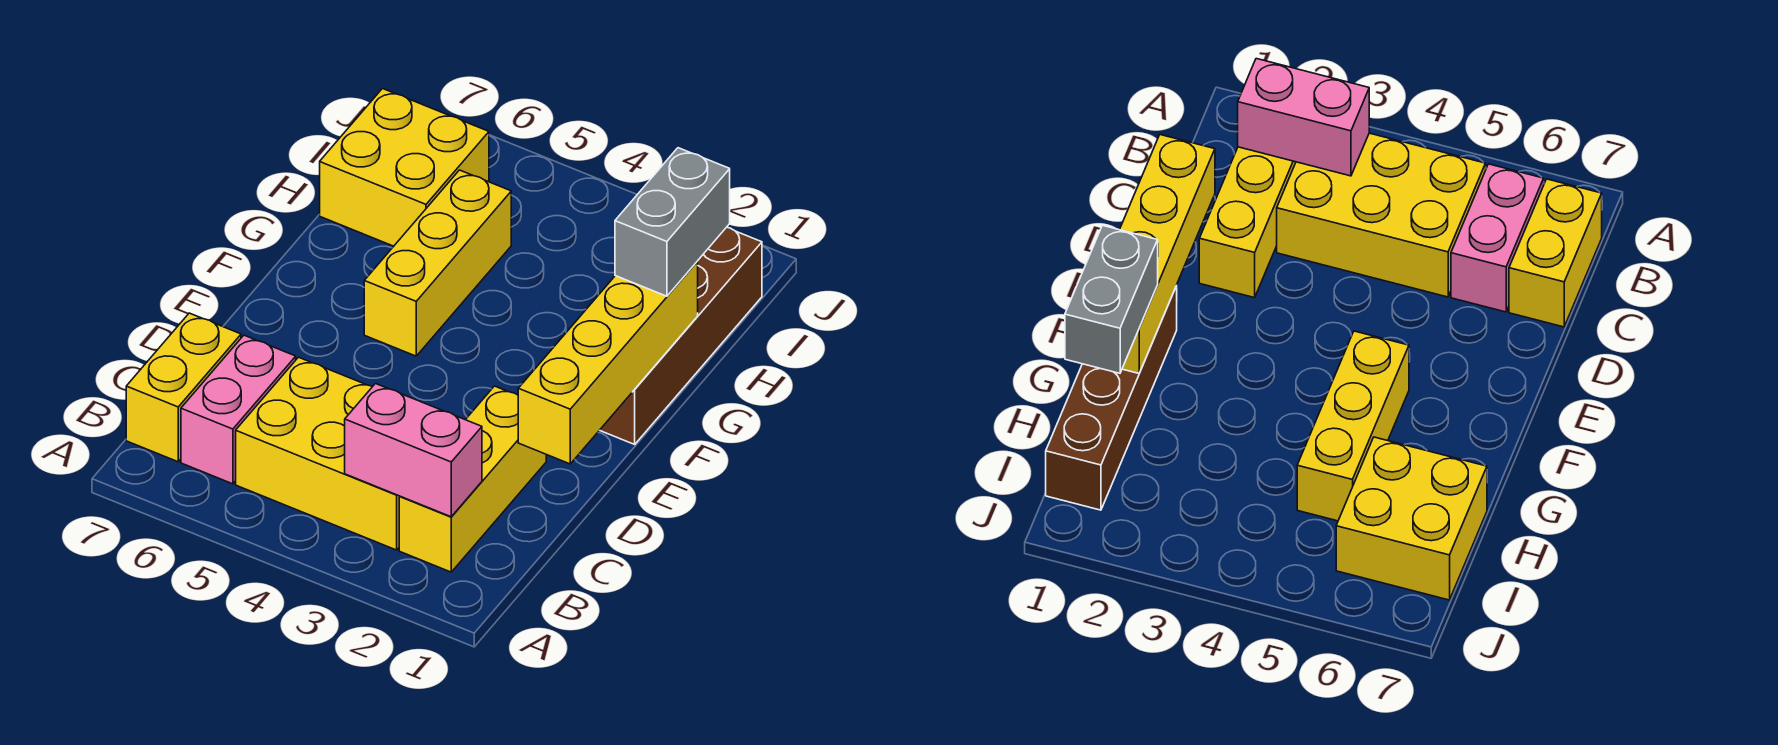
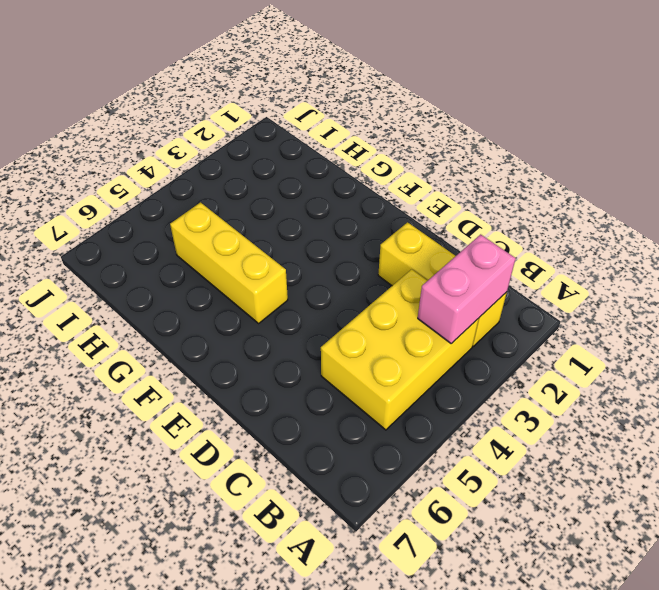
none -> pink brick B6:C6 level 1
none -> yellow brick B7:C7 level 1

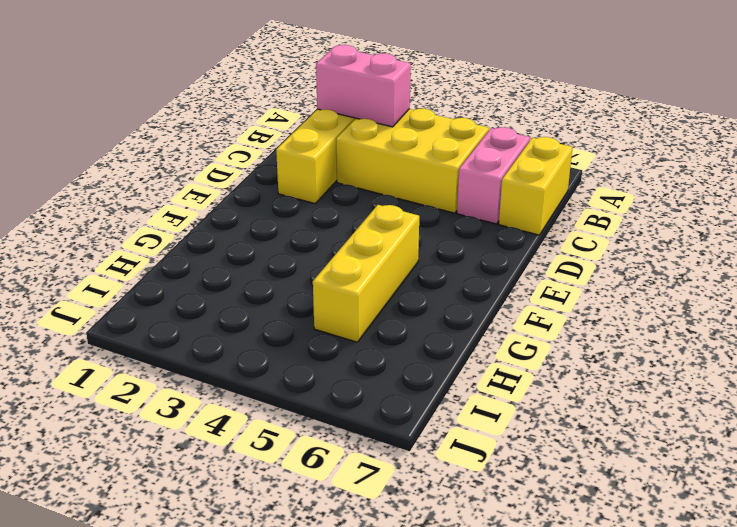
none -> brown brick F1:I1 level 1
none -> yellow brick H6:I7 level 1

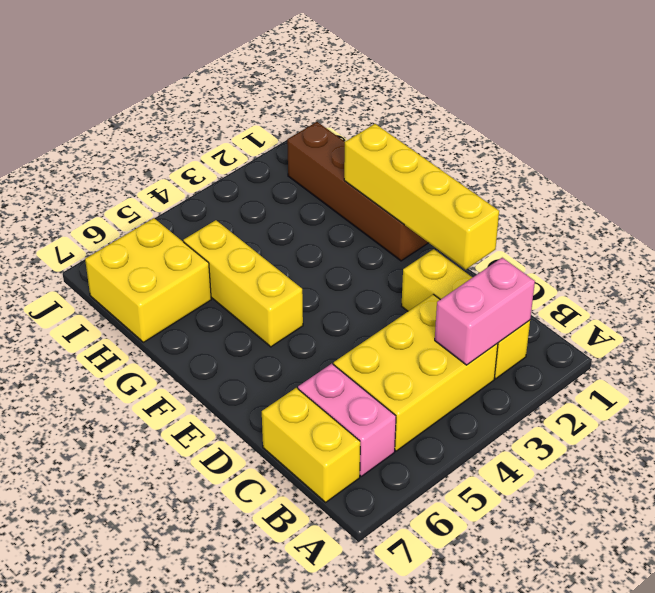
none -> grey brick G1:H1 level 3

